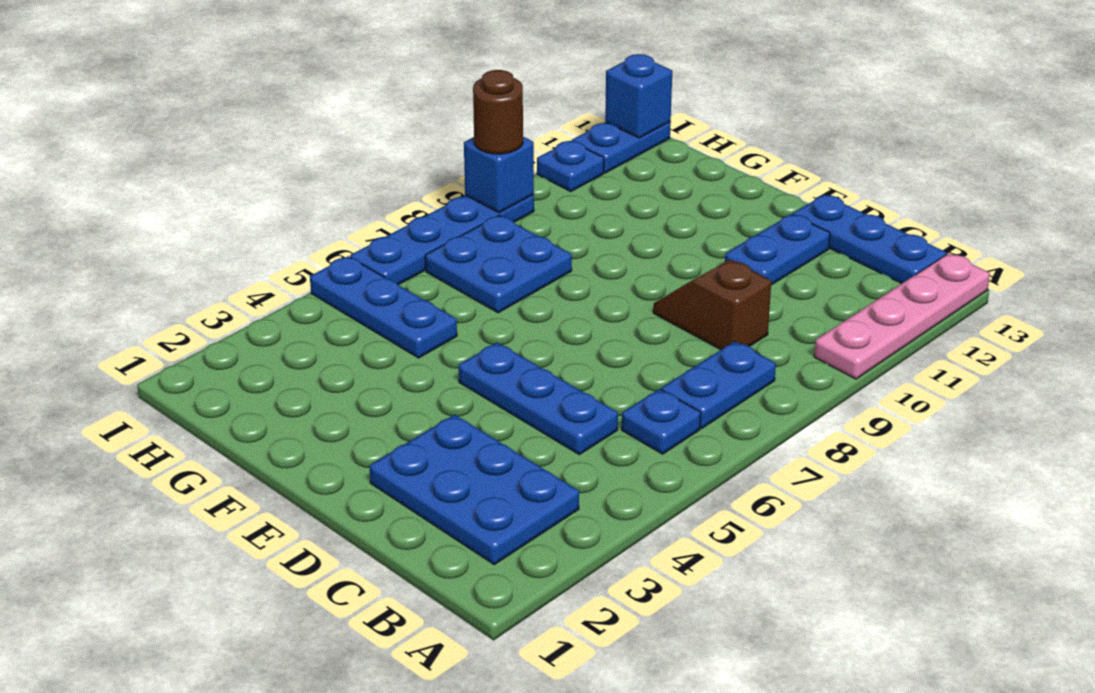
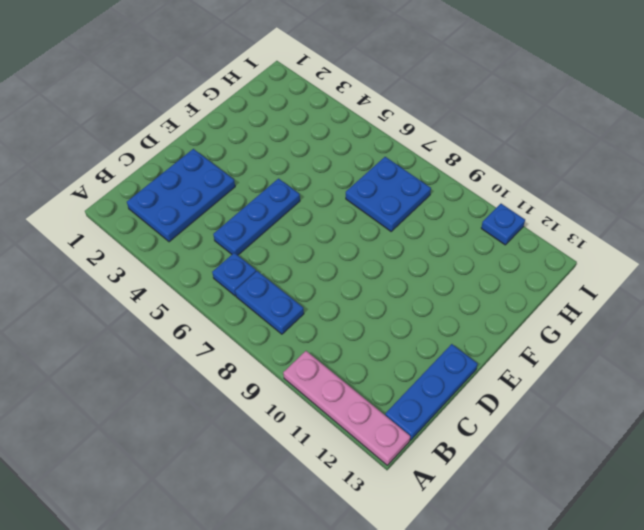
none -> brown slope C9:D9 level 1 top C
none -> blue plate D11:D12 level 1
none -> blue plate G5:I5 level 1

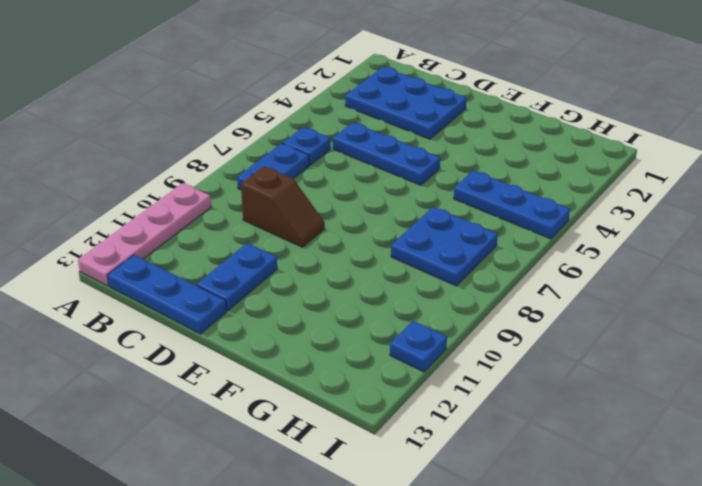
none -> blue plate I6:I9 level 1
none -> blue plate I12:I13 level 1
none -> blue brick I9 level 2

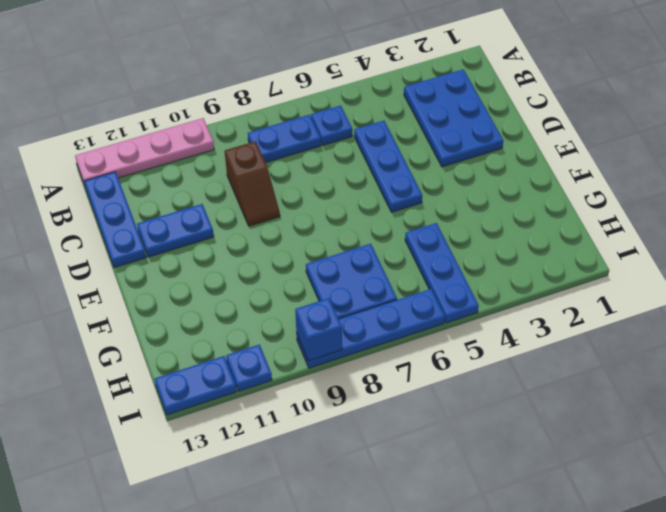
none -> blue brick I13 level 2
none -> brown round brick I9 level 3

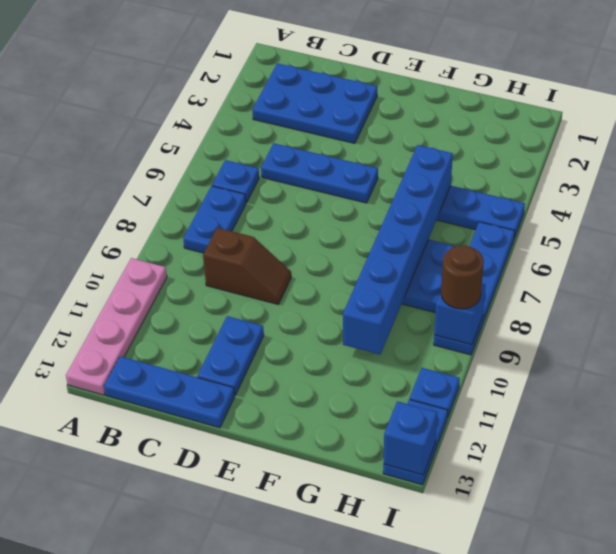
blue brick G5:G10 level 2 -> none

